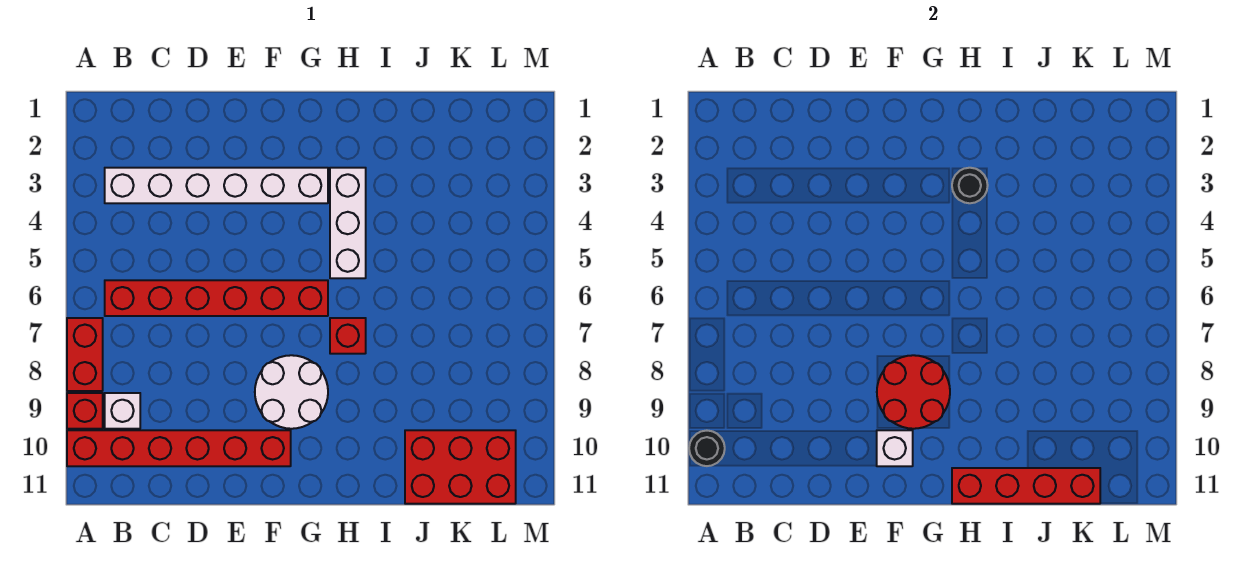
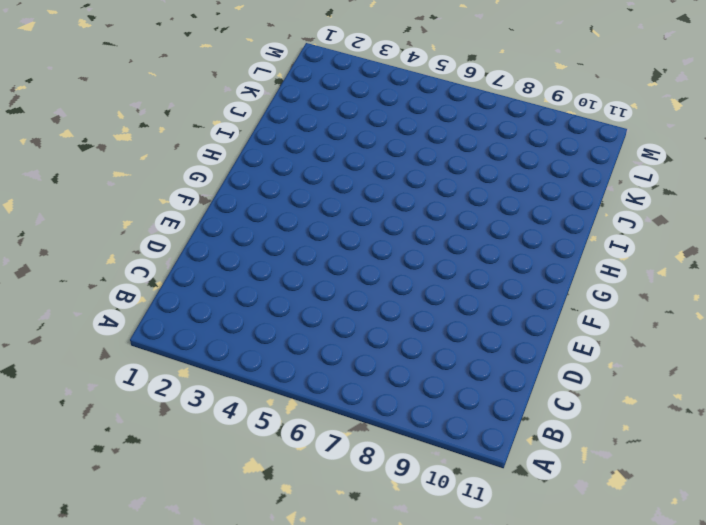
none -> red brick A7:A8 level 1
none -> red brick A9 level 1
none -> red brick A10:F10 level 1

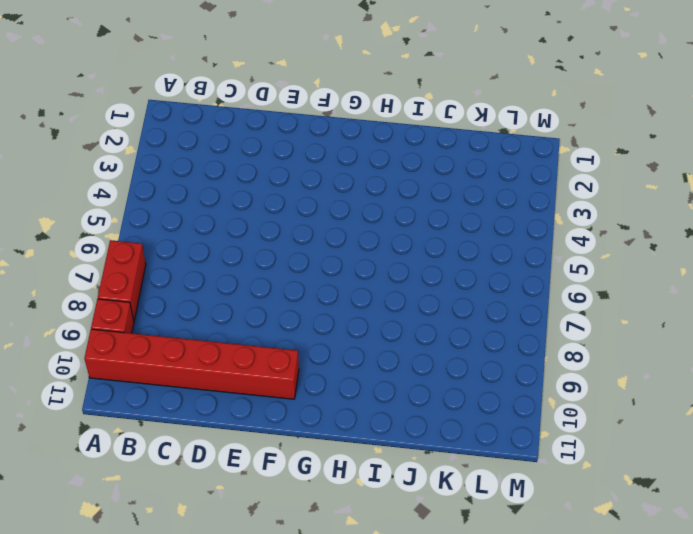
none -> white brick B3:G3 level 1
none -> red brick B6:G6 level 1
none -> white brick B9 level 1

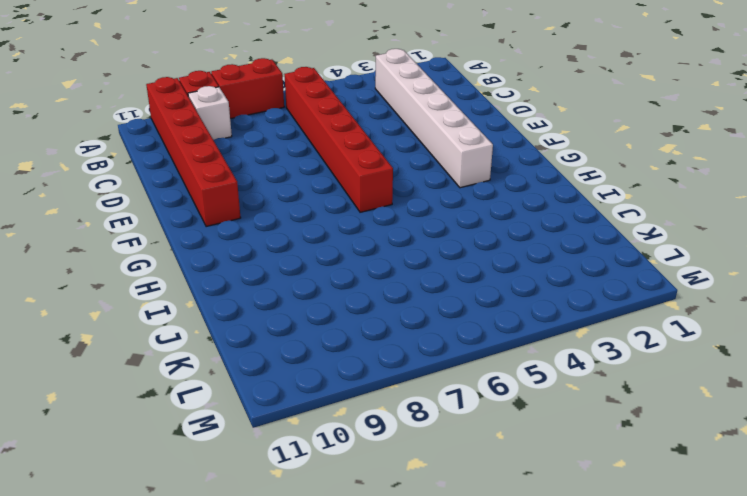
none -> white round brick F8:G9 level 1
none -> white brick H3:H5 level 1
none -> red brick H7 level 1

